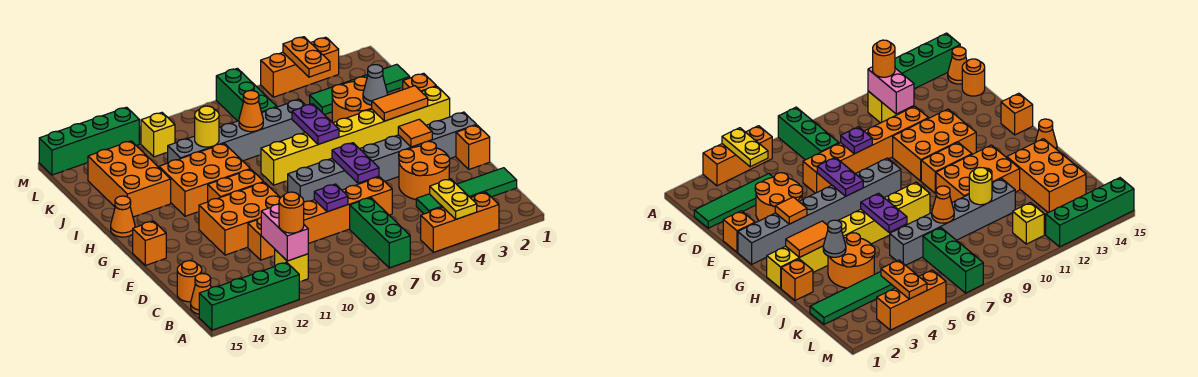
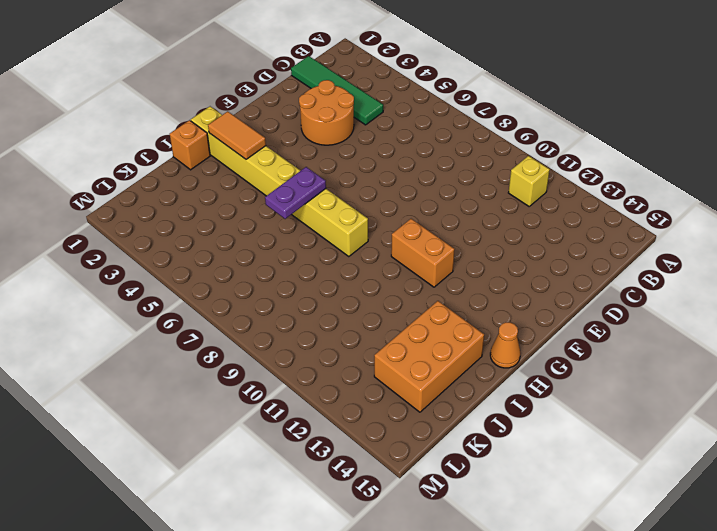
none -> orange brick A3:A5 level 1
none -> green brick A7:C7 level 1
none -> green brick A12:A15 level 1
none -> orange cone B15 level 1

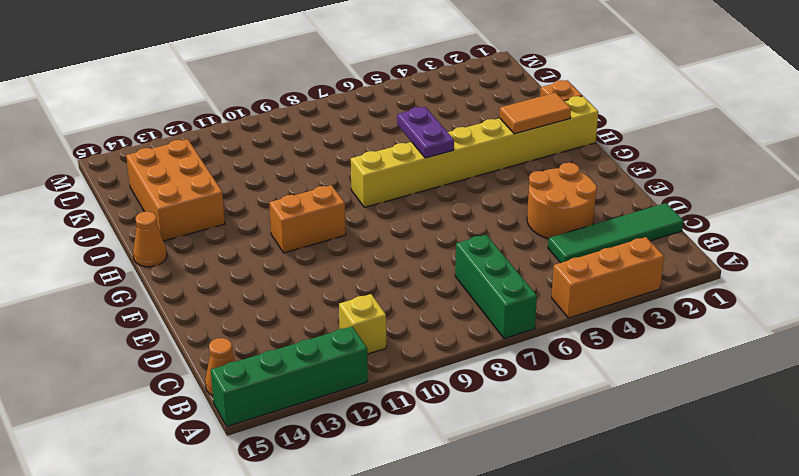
none -> orange round brick C15 level 1
none -> orange brick D6:D11 level 1
none -> orange brick E1 level 1
none -> orange brick E10:F12 level 1

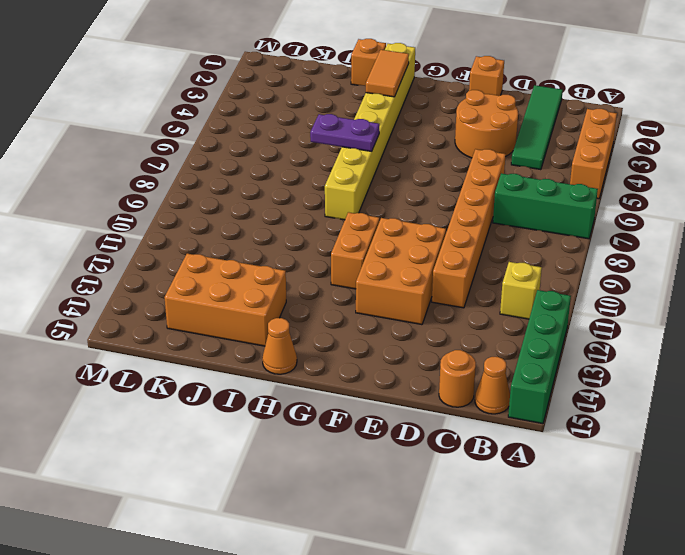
none -> grey brick F1:F8 level 1
none -> orange brick F15 level 1
none -> orange brick H10:I12 level 1
none -> orange round brick I3:J4 level 1

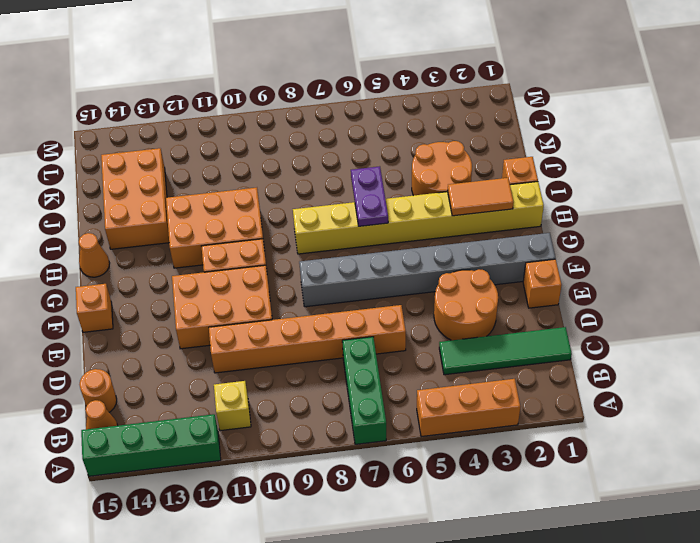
none -> grey brick J6:J11 level 1
none -> green tile K1:K4 level 1
none -> green brick K7:M7 level 1
none -> yellow brick L11 level 1

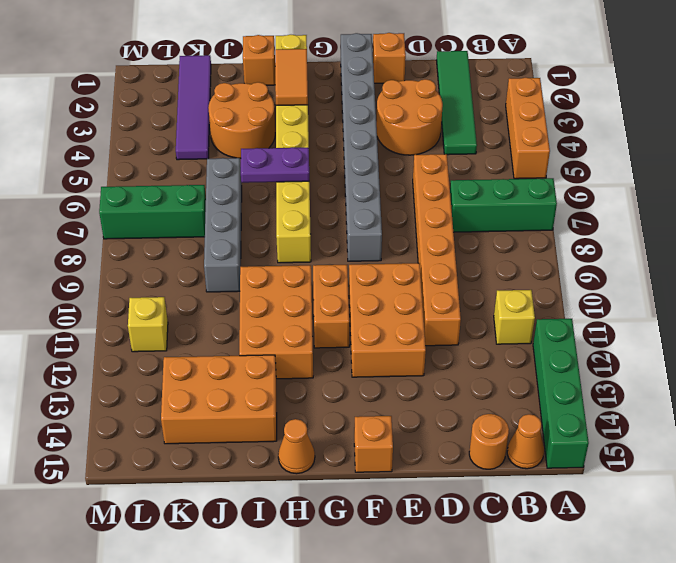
grey brick J6:J9 level 1 -> grey brick J6:J11 level 1
purple tile K1:K4 level 1 -> green tile K1:K4 level 1
none -> orange brick M3:M5 level 1
none -> green brick M12:M15 level 1
none -> yellow plate A4:B4 level 2
none -> pink brick B11:C11 level 2

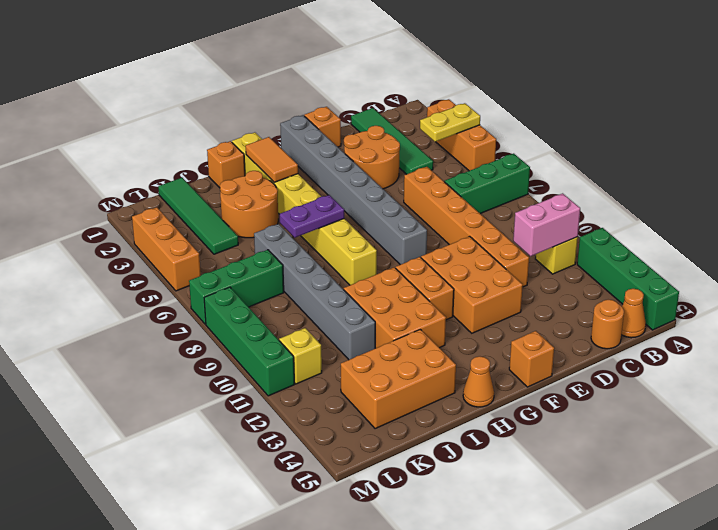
green brick M8:M11 level 1 -> green brick M12:M15 level 1
none -> purple plate D8 level 2
none -> purple plate E6:F6 level 2
none -> orange tile F3 level 2
none -> grey cone I3 level 2

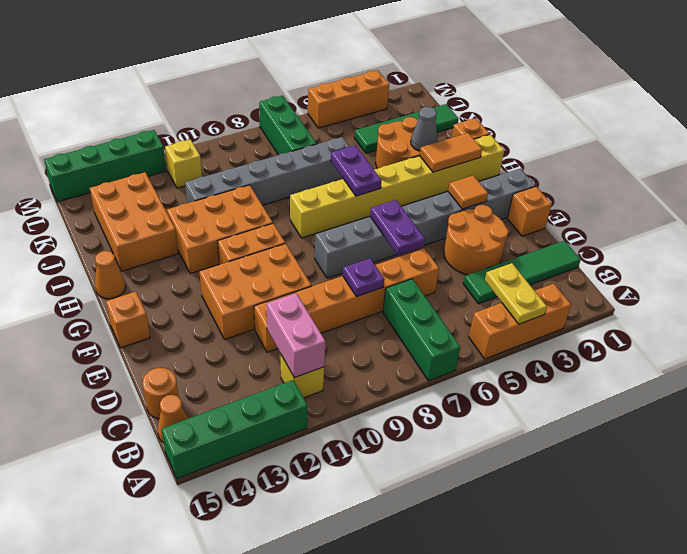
none -> orange cone J8 level 2
none -> yellow round brick J10 level 2
none -> orange plate L4:M4 level 2
none -> orange round brick B11 level 3

